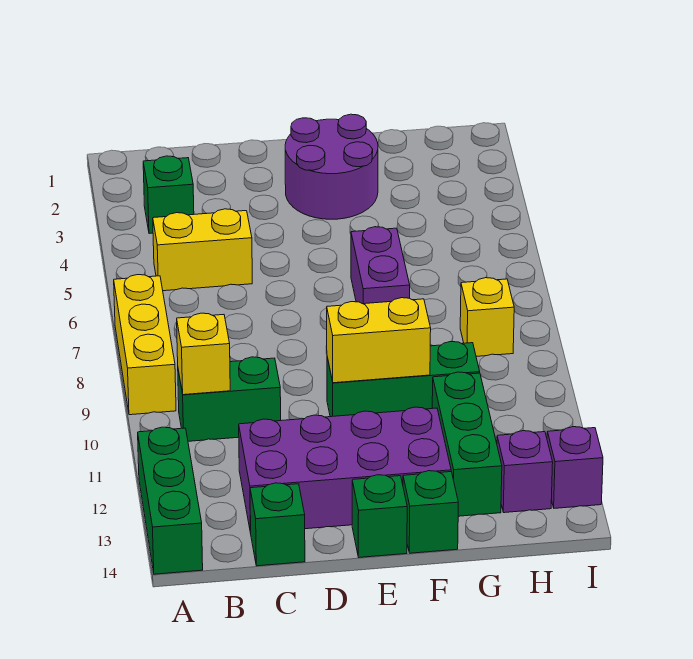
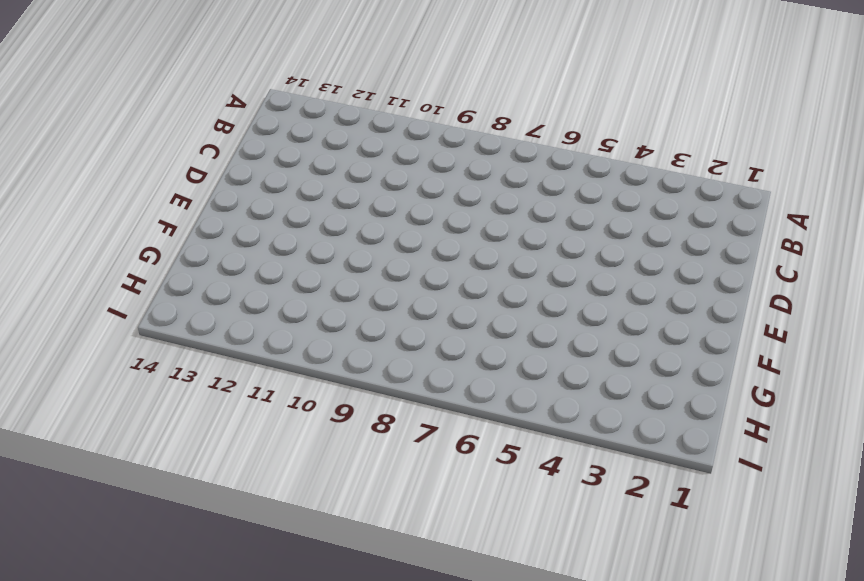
none -> yellow brick A7:A9 level 1
none -> green brick A12:A14 level 1
none -> green brick B3 level 1

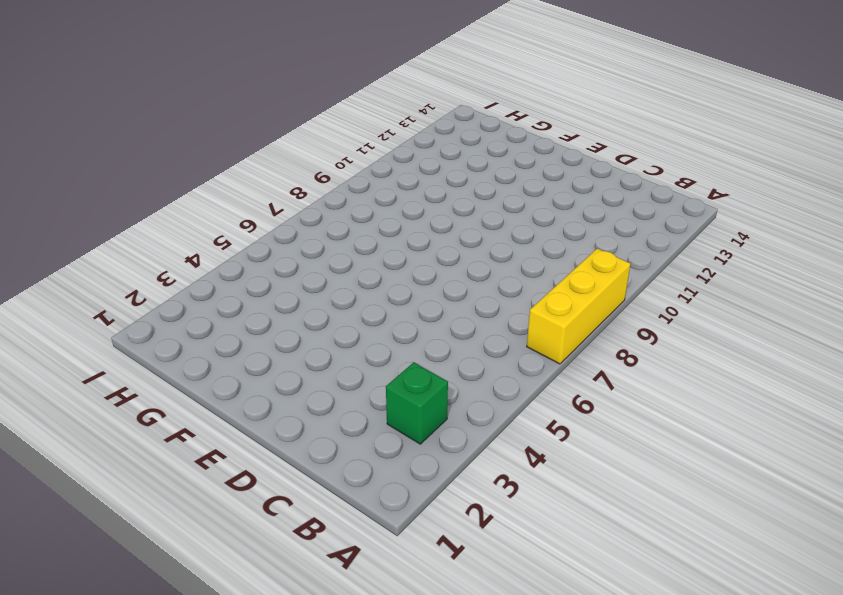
none -> green brick A12:A14 level 1
none -> yellow brick B5:C5 level 1
none -> green brick B10:C10 level 1

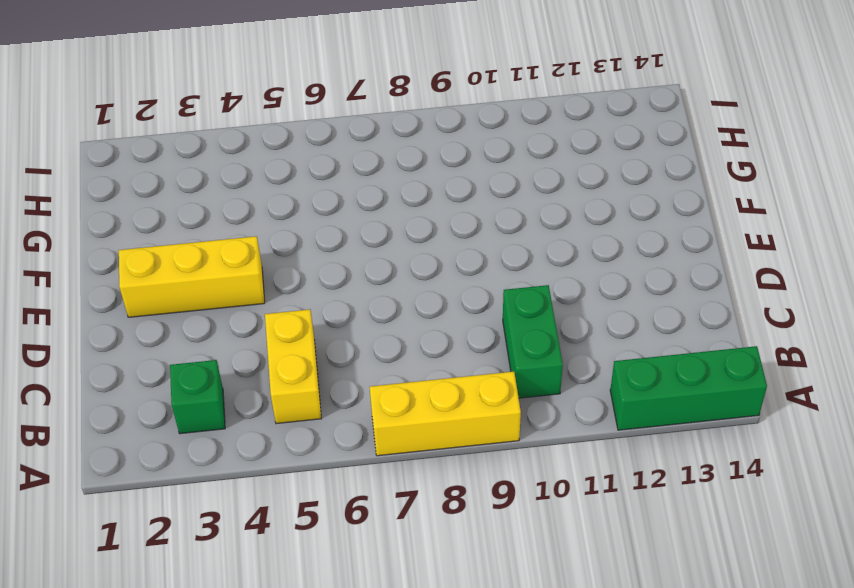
yellow brick E2:E4 level 1 -> purple round brick E2:F3 level 1
none -> purple brick C12:F13 level 1
none -> green brick C14 level 1
none -> green brick E10:G10 level 1

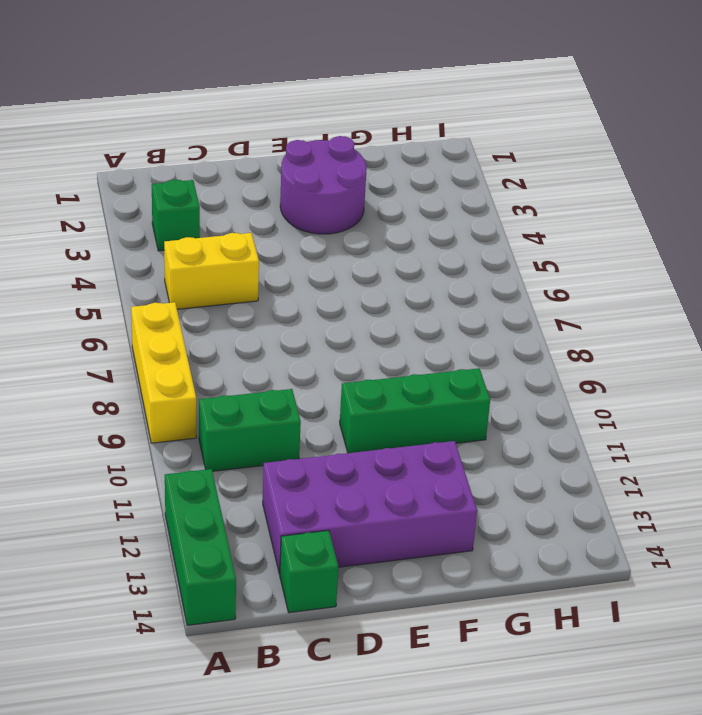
none -> green brick E14 level 1
none -> purple brick F6:F7 level 1
none -> green brick F14 level 1

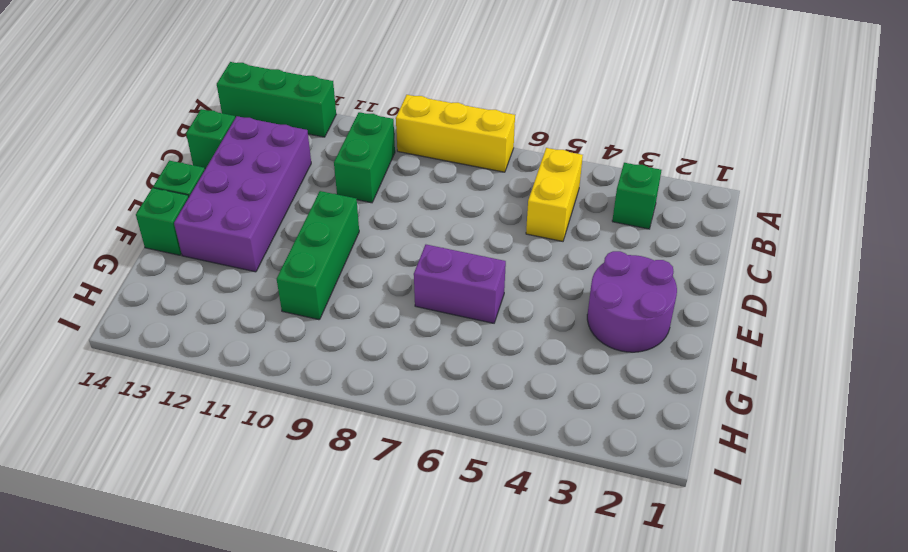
none -> green brick G11:G13 level 1
none -> yellow brick H8 level 1
none -> purple brick H13 level 1

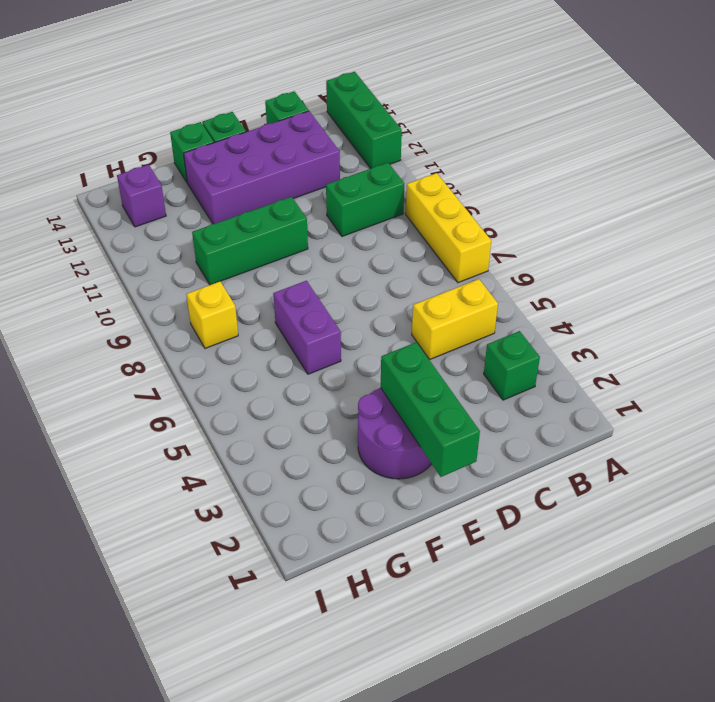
green brick E1:E3 level 2 -> green brick G11:G13 level 1
none -> purple brick I13 level 1
none -> yellow brick B10 level 2
none -> yellow brick E10:F10 level 2

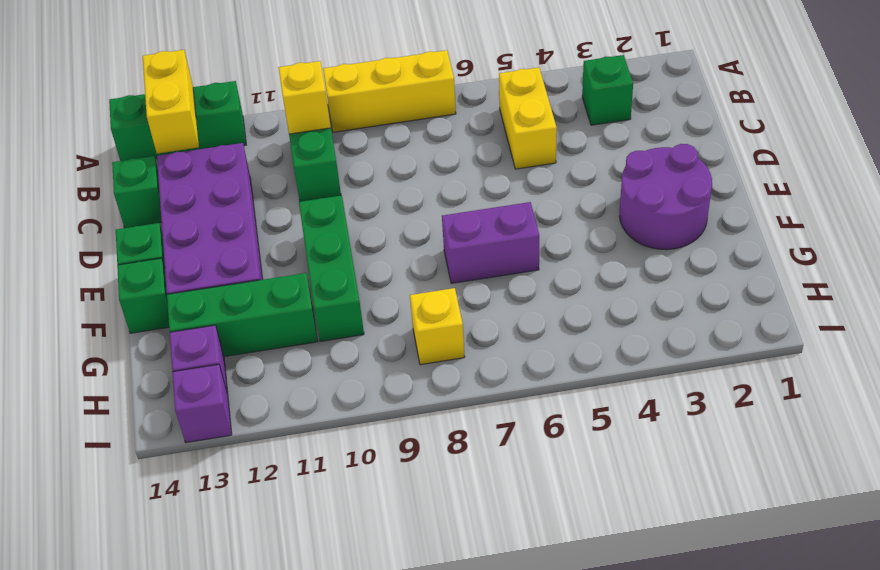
yellow brick A13:B13 level 2 -> yellow brick E10:F10 level 2

